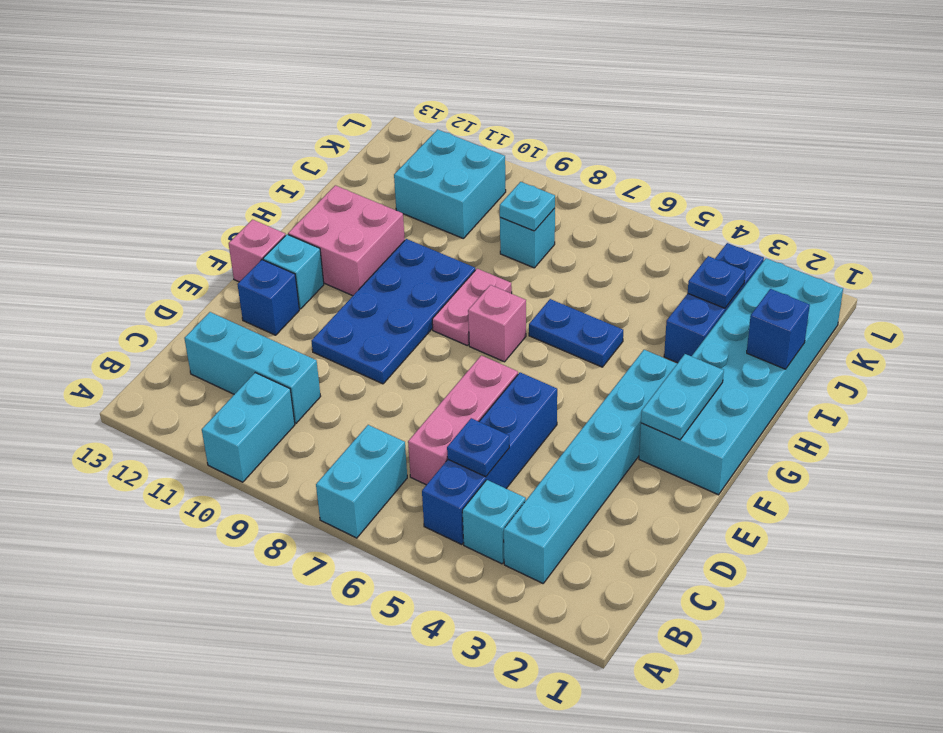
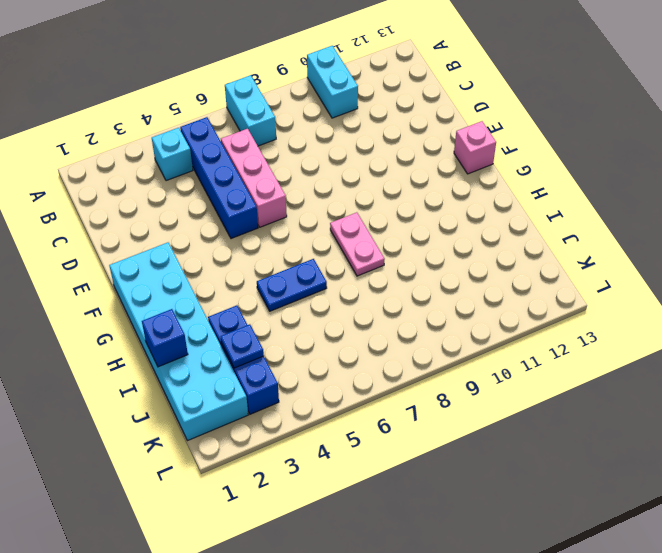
none -> cyan brick B3:G3 level 1
none -> cyan brick C10:C12 level 1
none -> blue plate E9:H10 level 1

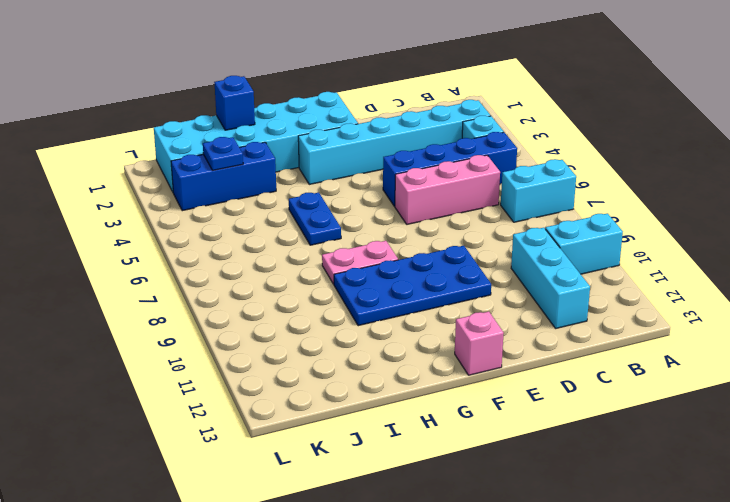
none -> blue brick E12 level 1
none -> cyan brick F12 level 1
none -> pink brick G7 level 1

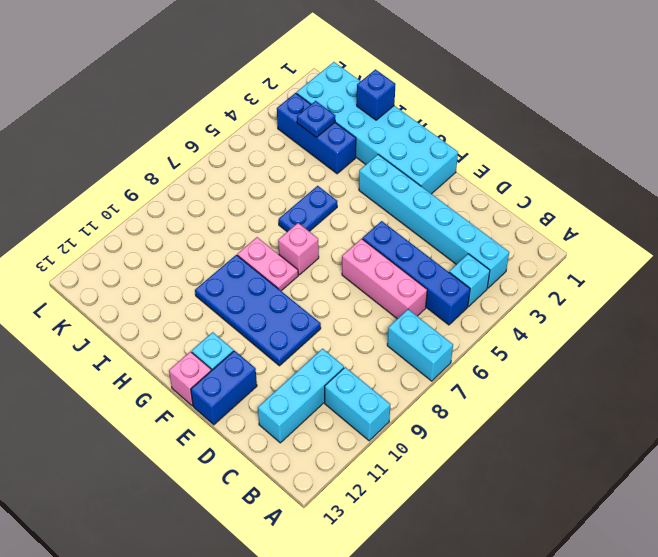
blue brick E12:E13 level 1 -> blue brick E12 level 1
none -> pink brick G11:H12 level 1
none -> cyan brick J8 level 1
none -> cyan brick J10:K11 level 1

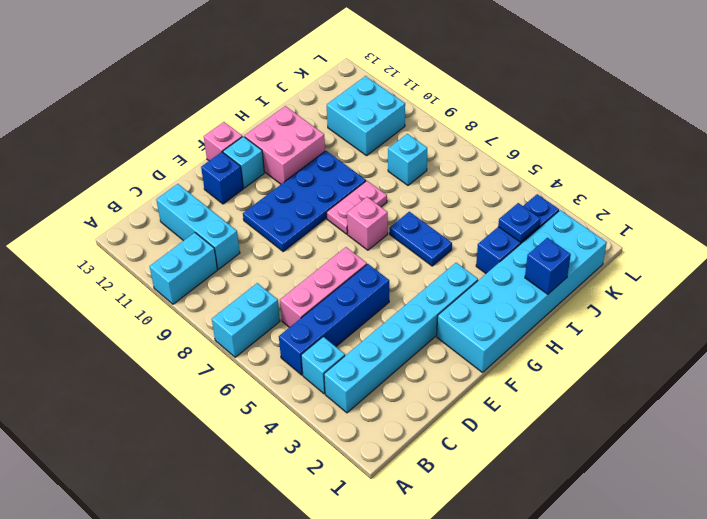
none -> blue plate C5 level 2
none -> cyan plate F2:G2 level 2
none -> cyan plate J8 level 2

